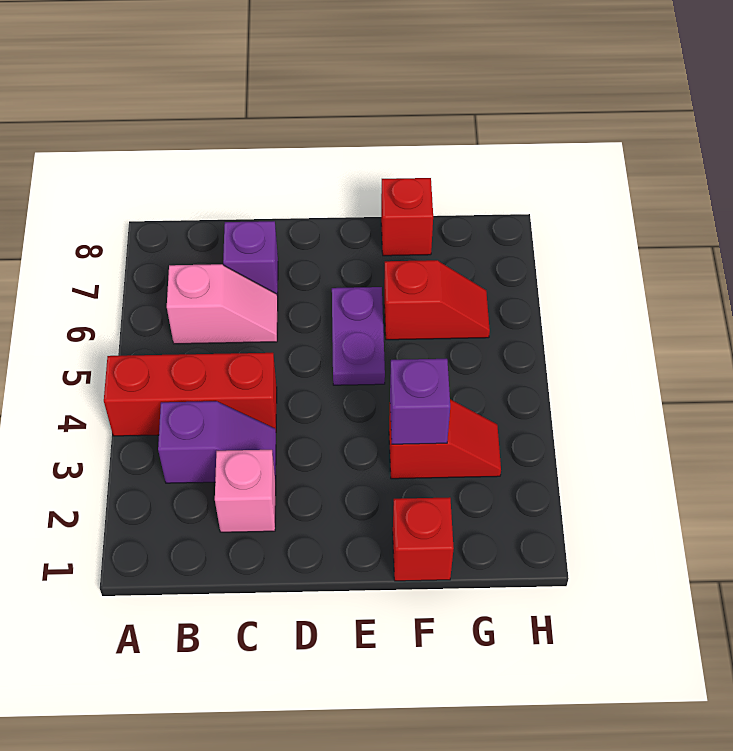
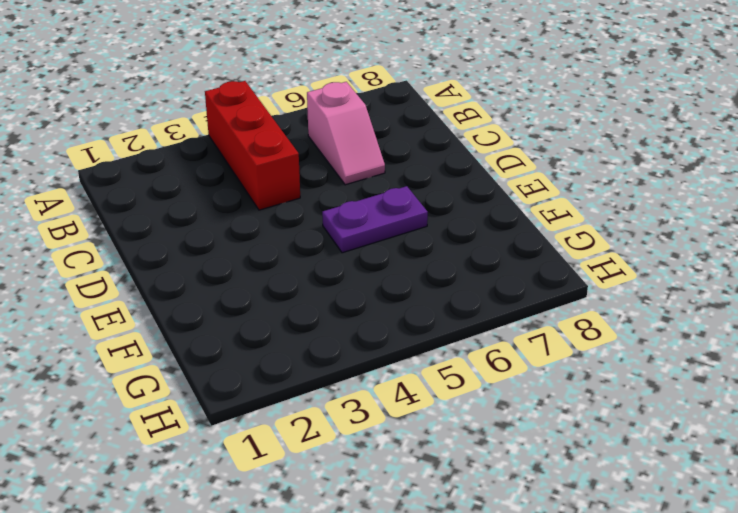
none -> purple slope B3:C3 level 1 top B
none -> pink brick C2 level 1

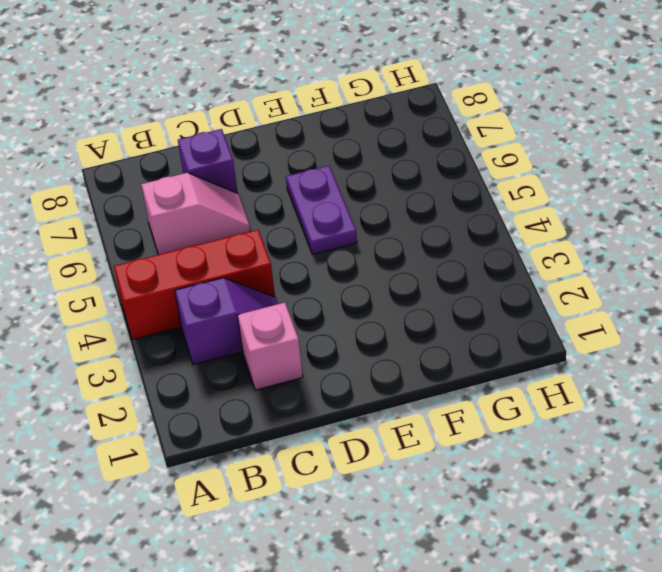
none -> red brick F1 level 1
none -> red slope F3:G3 level 1 top F

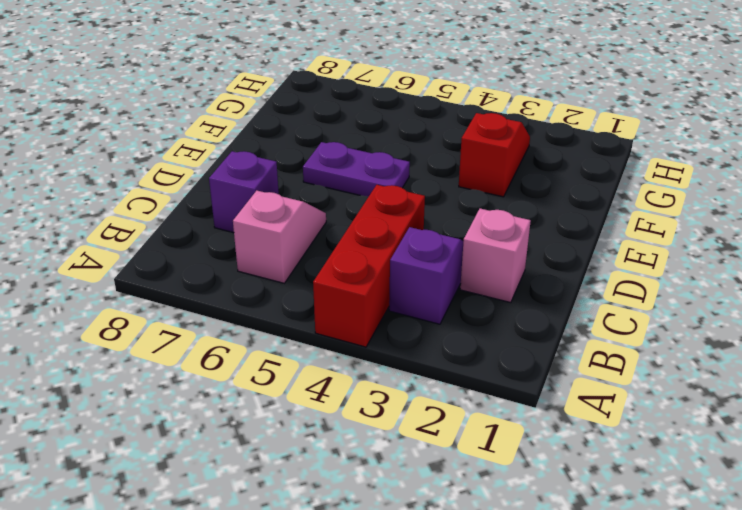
none -> red brick F1 level 1
none -> red slope F6:G6 level 1 top F

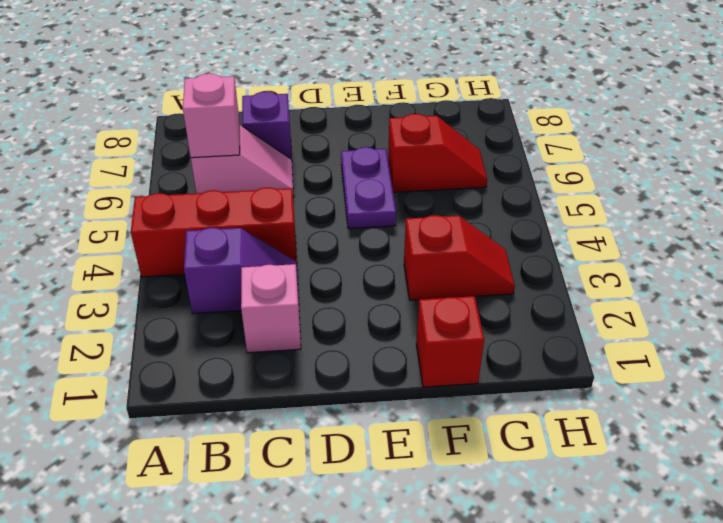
pink brick B6 level 2 -> none
none -> red brick F8 level 1
none -> purple brick F3 level 2

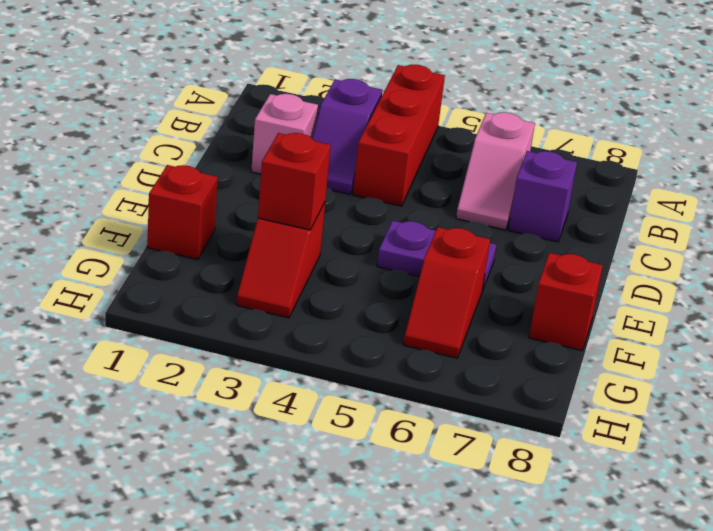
red brick F3 level 2 -> purple brick F3 level 2

